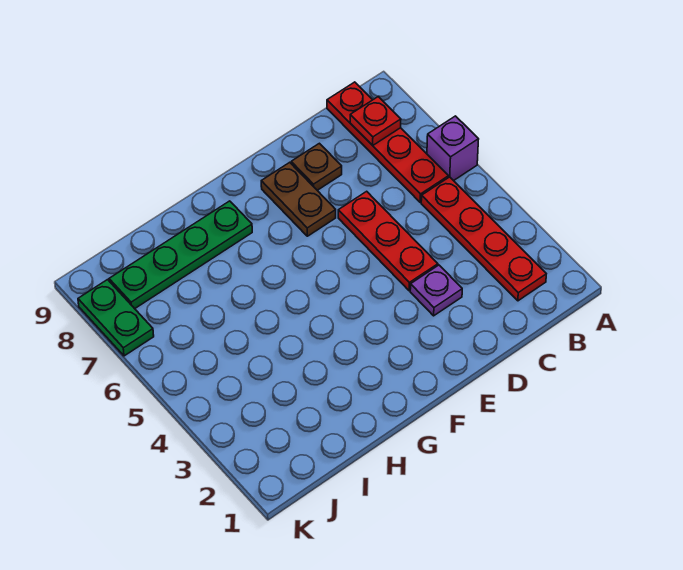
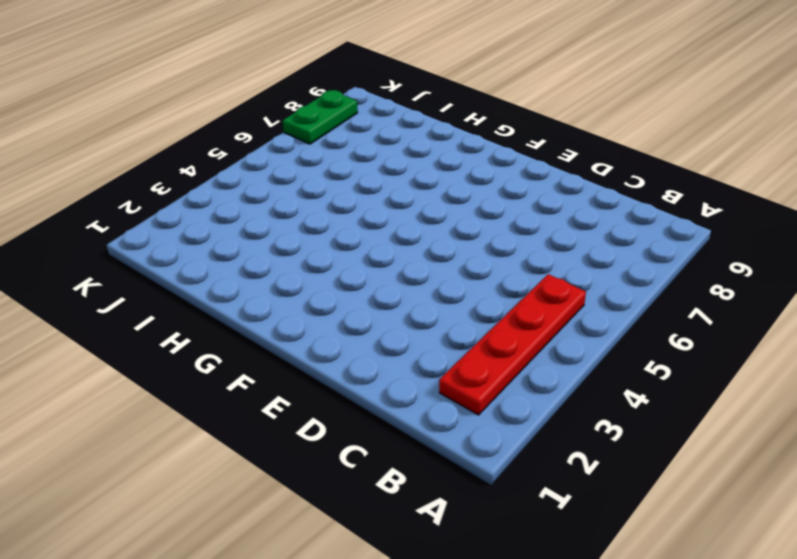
none -> purple brick A6 level 1
none -> red plate B6:B9 level 1

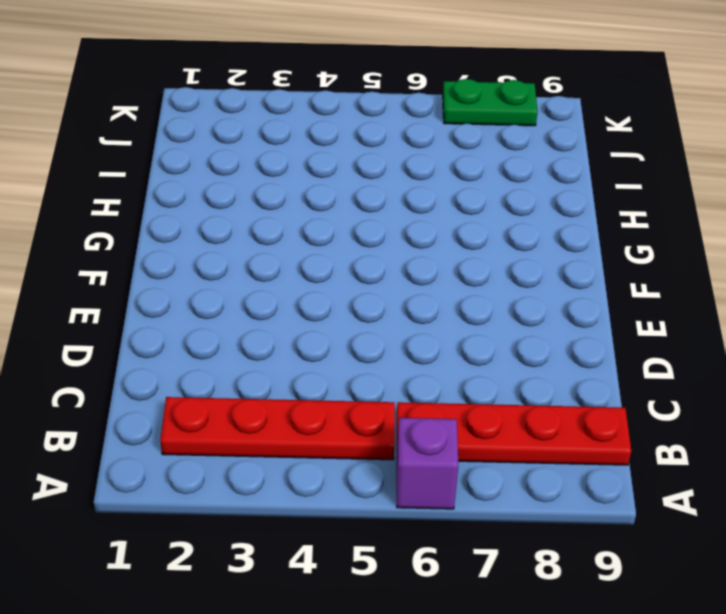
none -> purple plate D3 level 1
none -> red plate D4:D6 level 1

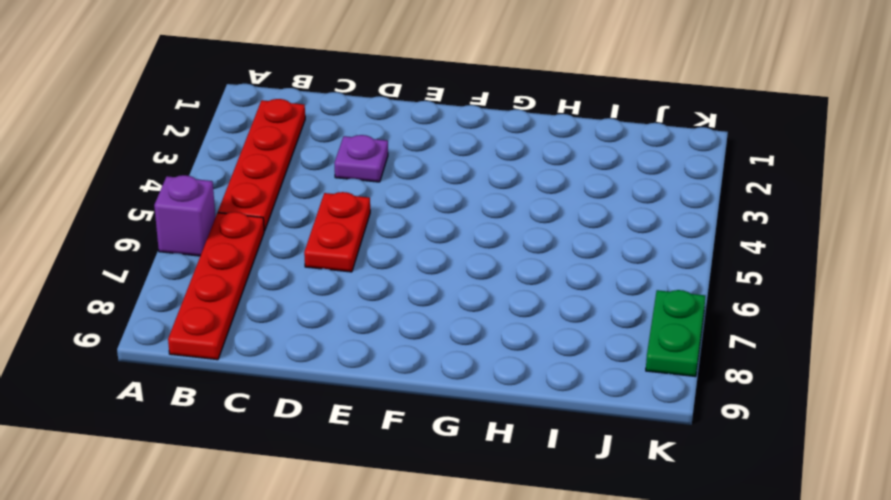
red plate D5:D6 level 1 -> red plate D4:D6 level 1
none -> brown plate D8 level 1
none -> brown plate E7:E8 level 1

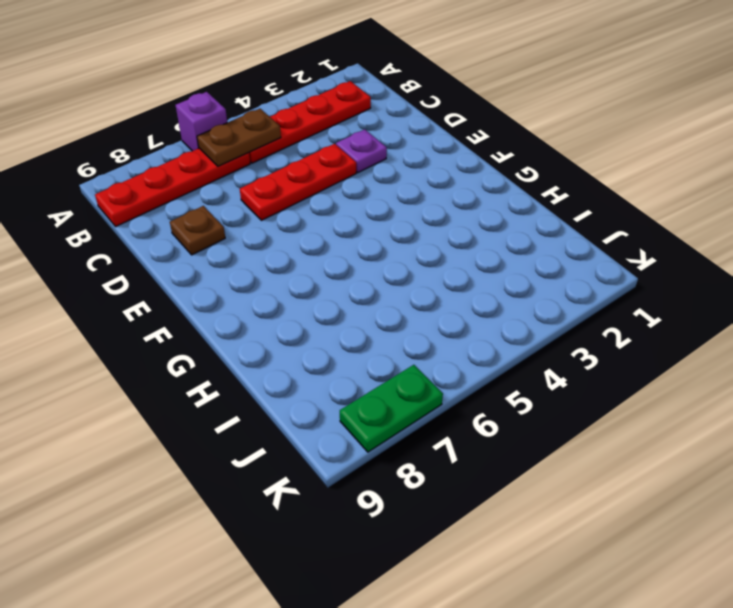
brown plate B5:B6 level 2 -> brown plate E7:E8 level 1
none -> green plate G8:J8 level 1
none -> red plate B8 level 2

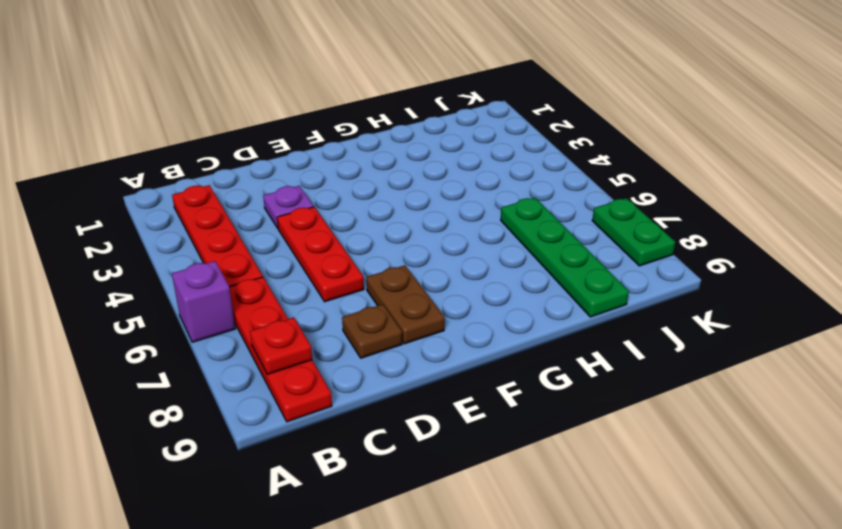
green plate I6:I9 level 1 -> green plate G8:J8 level 1

